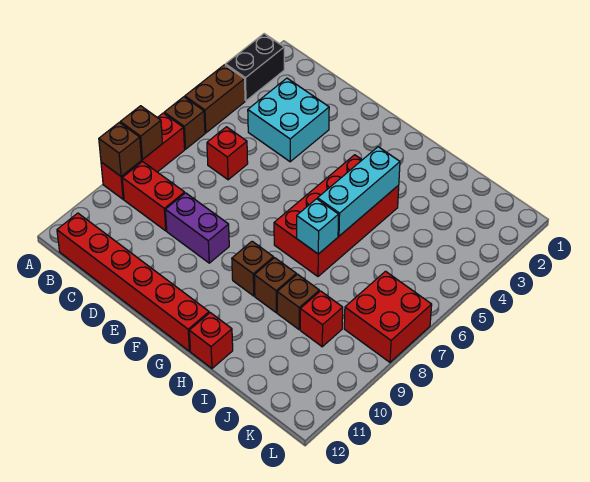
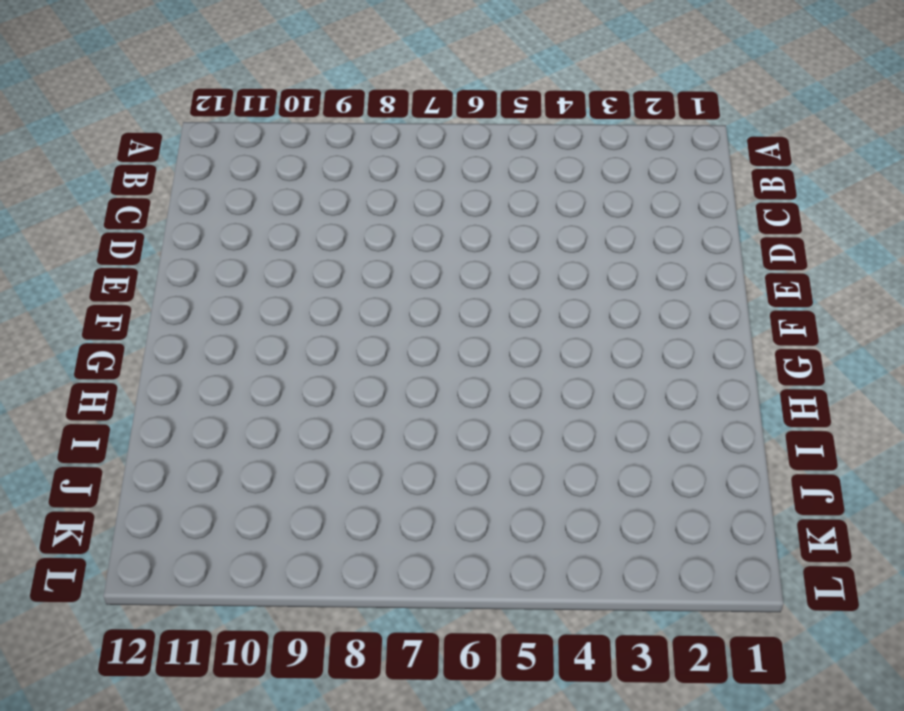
none -> black brick A2:A3 level 1
none -> brown brick A4:A5 level 1
none -> brown brick A6 level 1

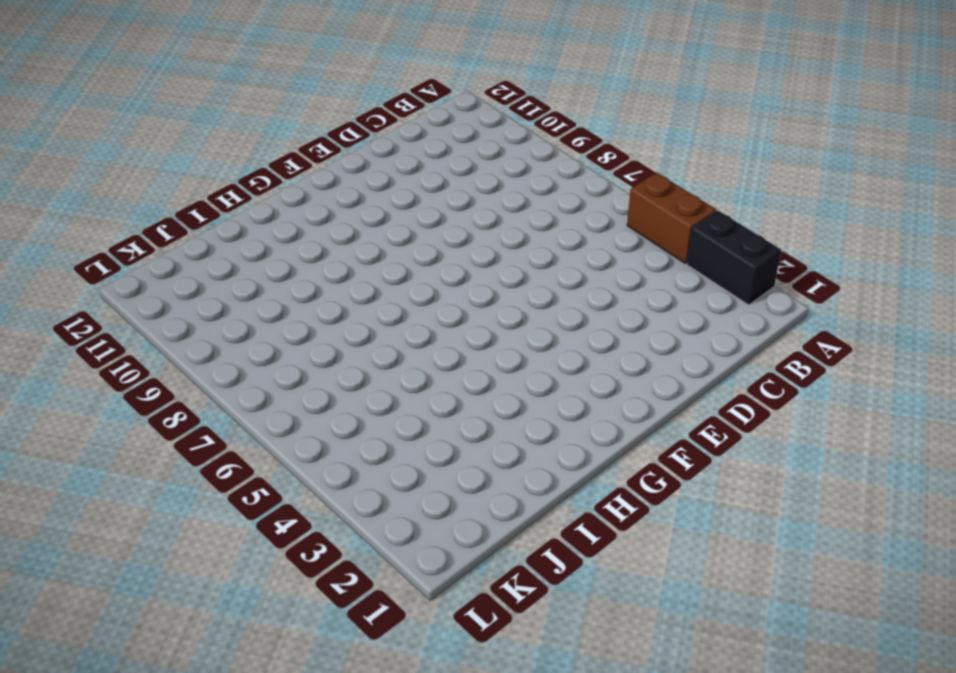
none -> brown brick A6 level 1
none -> red brick A7:A9 level 1
none -> red brick B9:C9 level 1

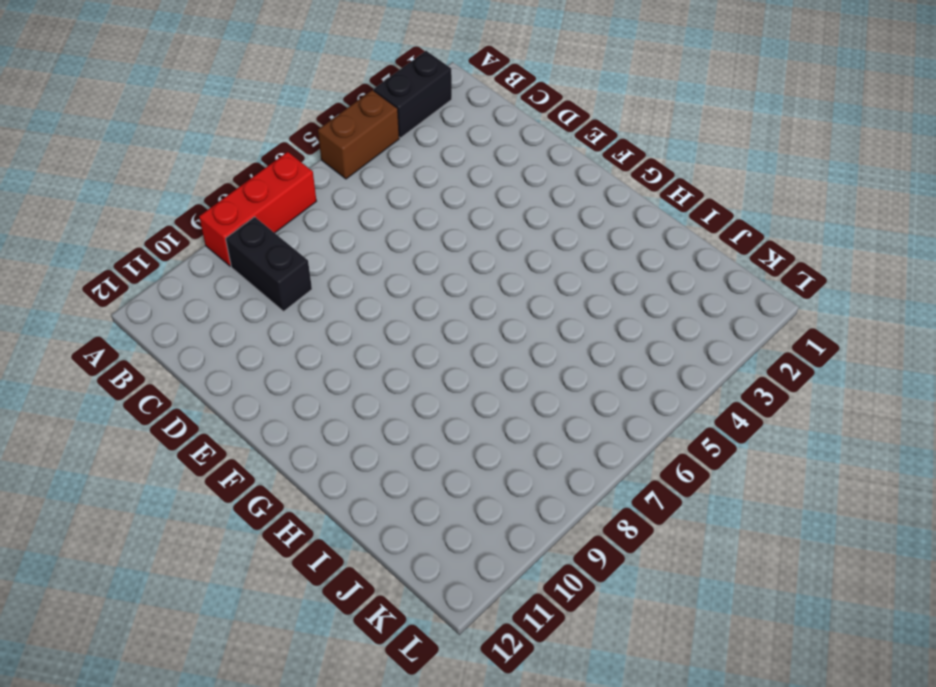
black brick B9:C9 level 1 -> red brick B9:C9 level 1
none -> brown brick A6 level 1
none -> red brick B12:G12 level 1
none -> cyan brick C3:D4 level 1

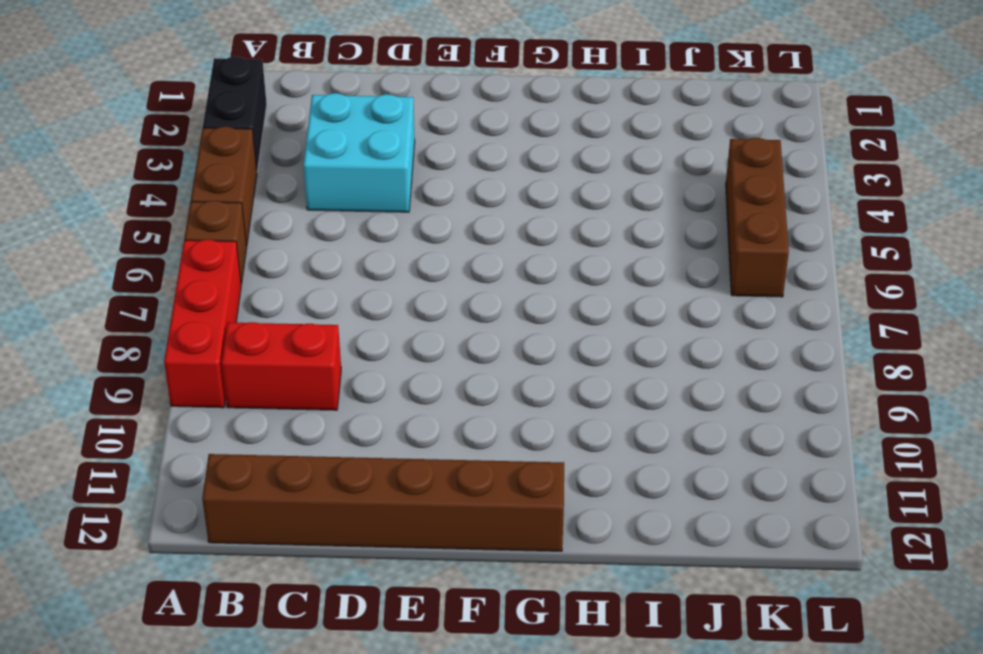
brown brick B12:G12 level 1 -> red brick B12:G12 level 1
brown brick K4:K6 level 1 -> none
none -> red brick C6 level 1
none -> purple brick D9:E9 level 1
none -> red brick G4:H7 level 1

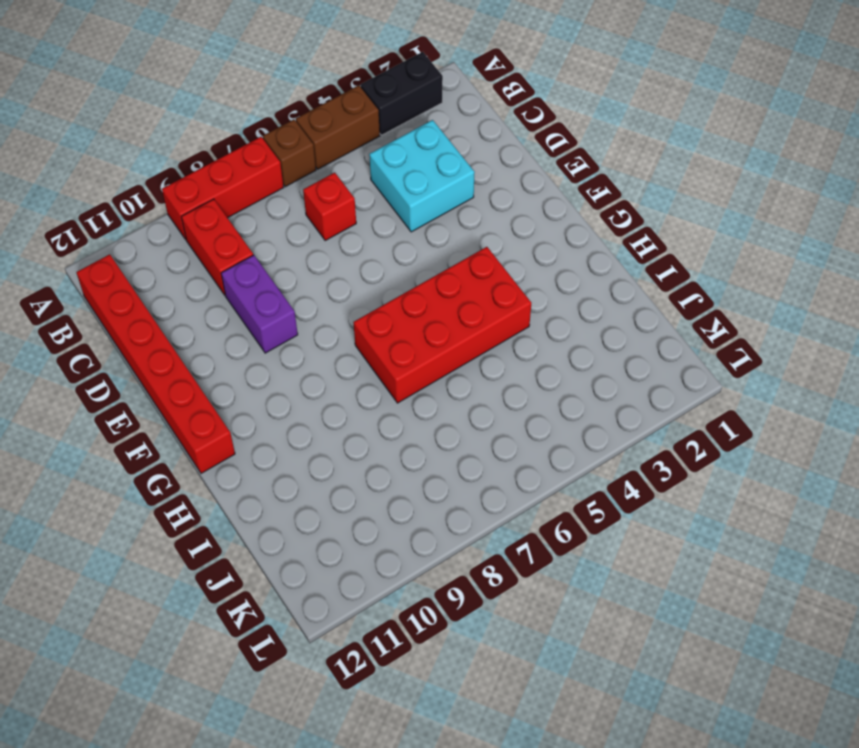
none -> brown brick G9 level 1
none -> brown brick H9 level 1
none -> red brick H12 level 1

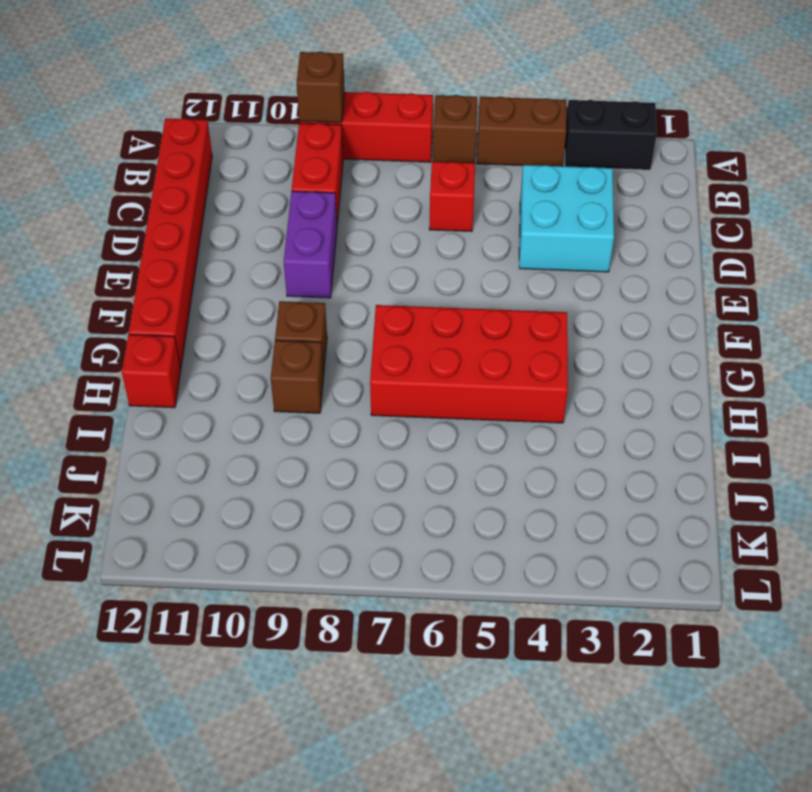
none -> brown brick I9 level 1
none -> red brick J9 level 1
none -> red brick K7:L8 level 1

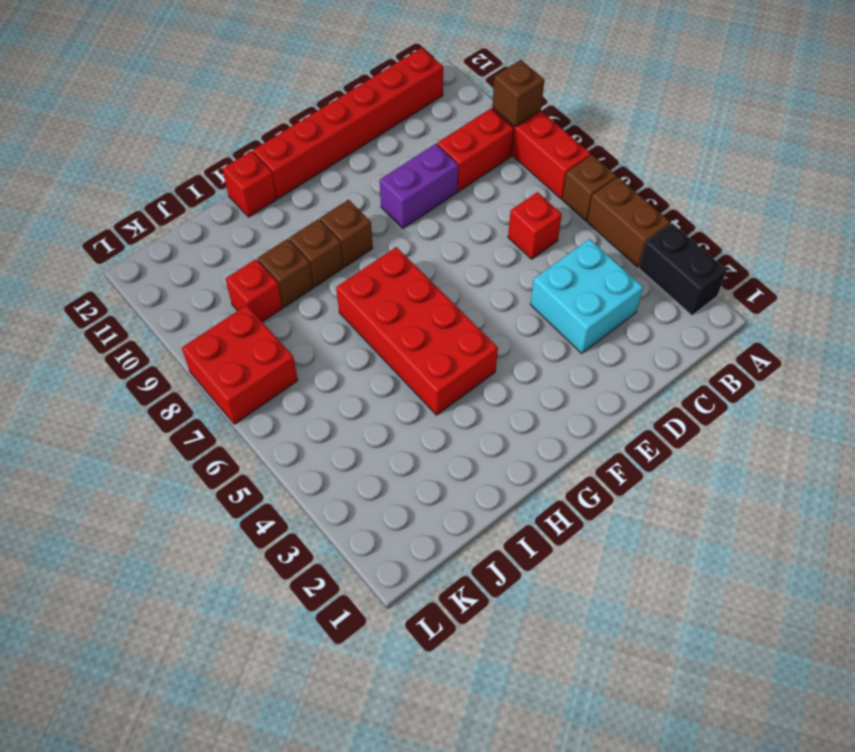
none -> brown brick A8 level 2
none -> cyan brick H4:H6 level 2
none -> cyan brick H7 level 2

